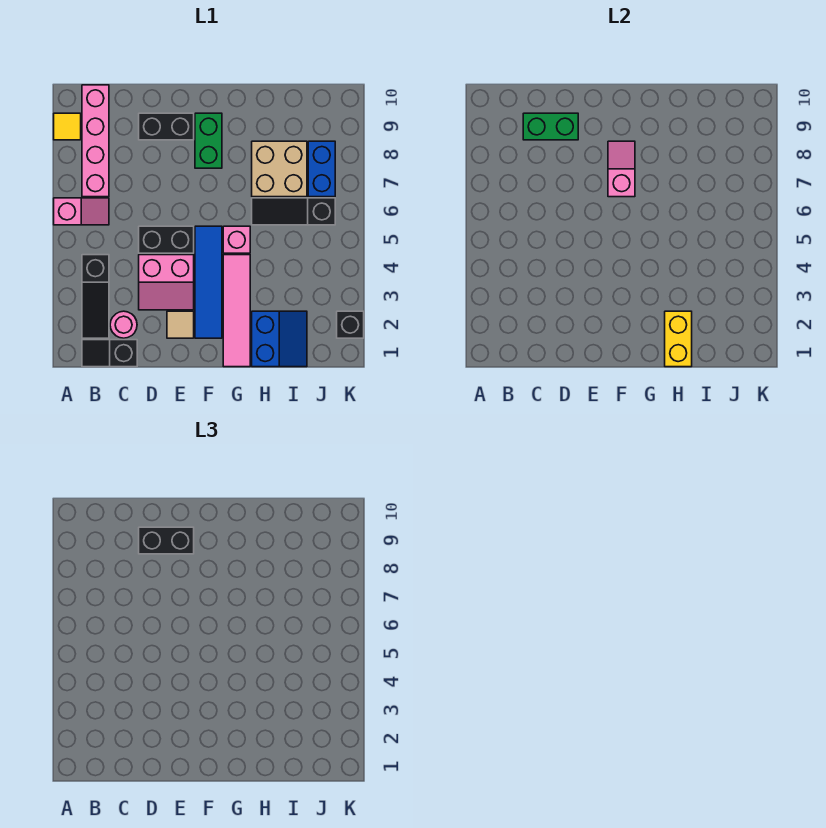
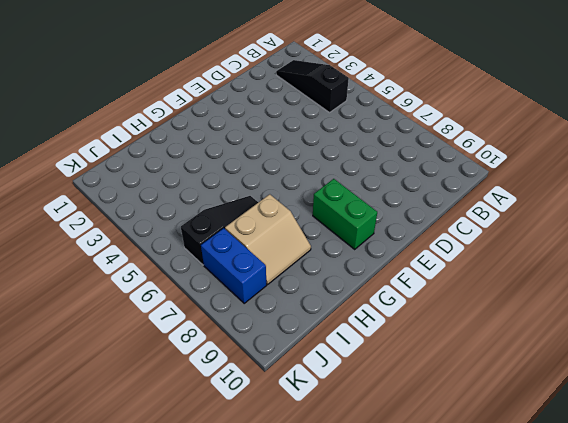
tan slope H7:I8 level 1 top 7 -> tan brick H7:I8 level 1
none -> pink slope A6:B6 level 1 top A
none -> yellow tile A9 level 1
none -> black slope B1:C1 level 1 top C

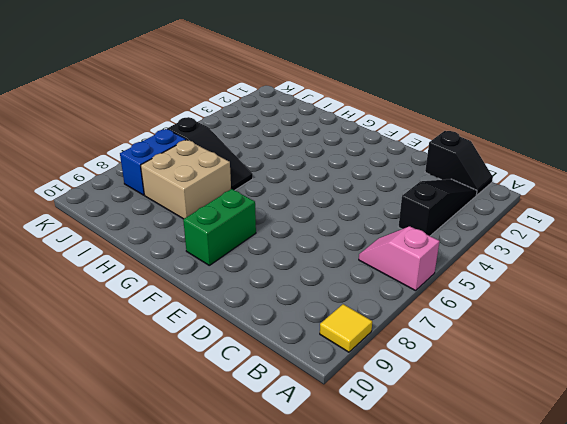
none -> pink brick B7:B10 level 1
none -> pink round brick C2 level 1
none -> pink slope D3:E4 level 1 top 4

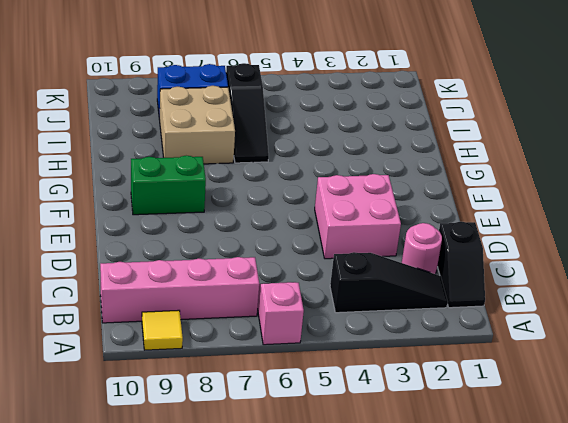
pink brick D3:E4 level 1 -> pink slope D3:E4 level 1 top 4
none -> black brick D5:E5 level 1
none -> black brick D9:E9 level 1
none -> tan tile E2 level 1

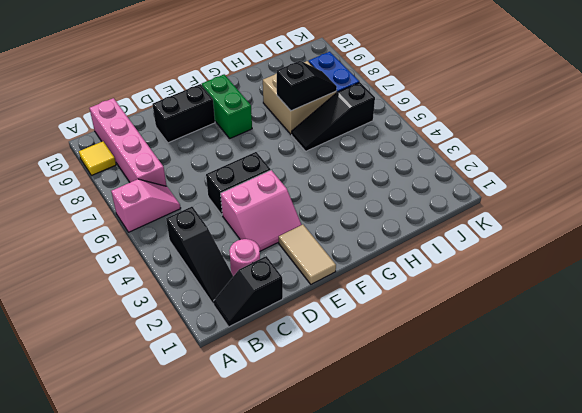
tan tile E1:E2 level 1 -> tan tile E2 level 1
black slope H7:I7 level 2 top H -> none
none -> blue tile F2:F5 level 1
none -> pink tile G1:G4 level 1
none -> pink brick G5 level 1

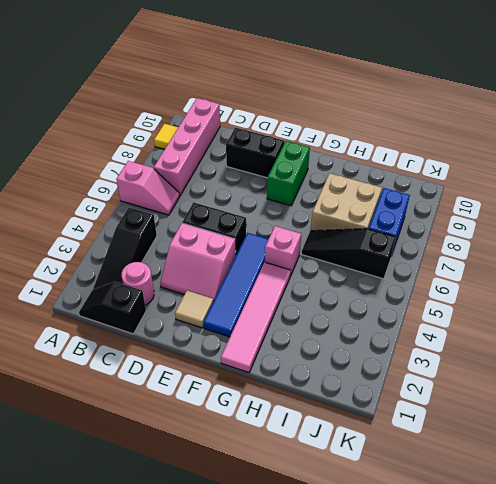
none -> blue slope H1:I2 level 1 top H
none -> black brick K2 level 1
none -> green brick C9:D9 level 2

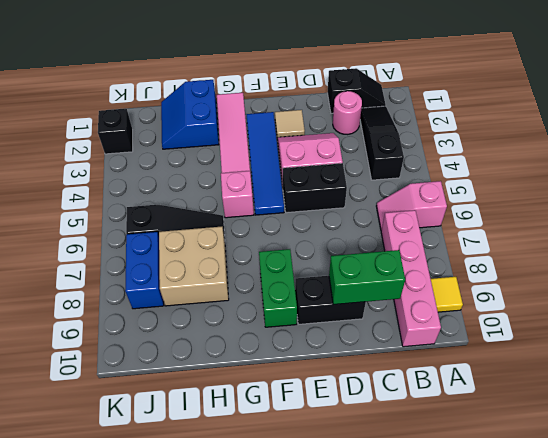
none -> pink slope F7:F8 level 2 top 7
none -> yellow brick H1:H2 level 2
none -> black brick D9:E9 level 3

